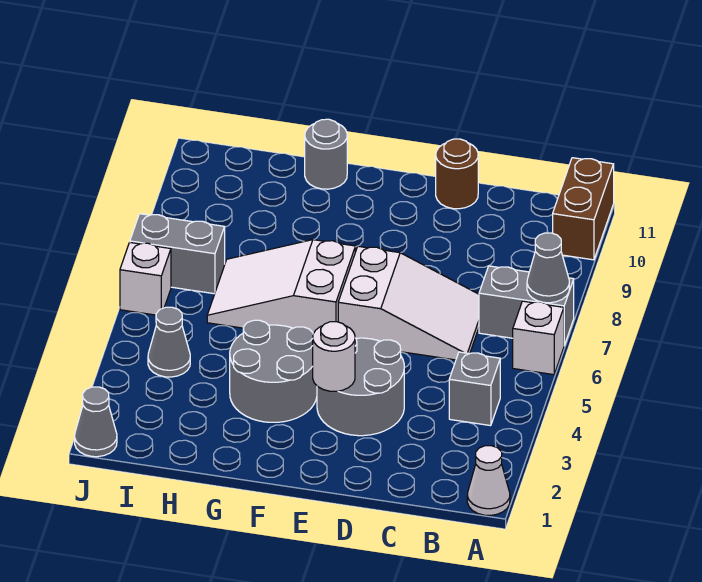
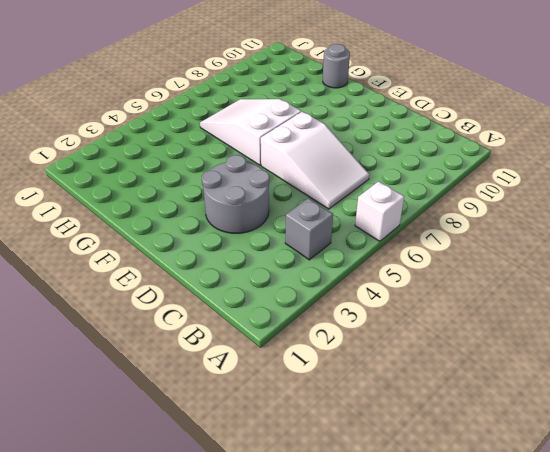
none -> white cone A1 level 1
none -> grey brick A7:B7 level 1
none -> brown brick A10:A11 level 1

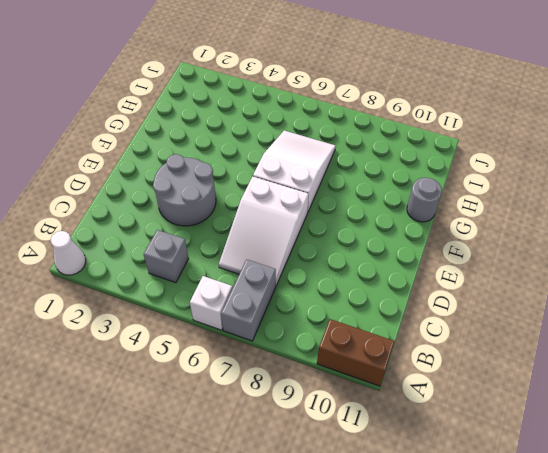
none -> brown round brick D11 level 1
none -> grey round brick F3:G4 level 1
none -> grey cone I4 level 1

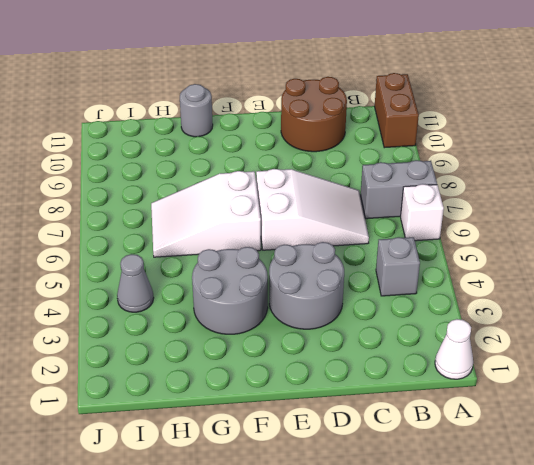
brown round brick C10:D11 level 1 -> brown round brick D11 level 1
none -> grey brick I7:J7 level 1
none -> grey cone J1 level 1
none -> white brick J6 level 1

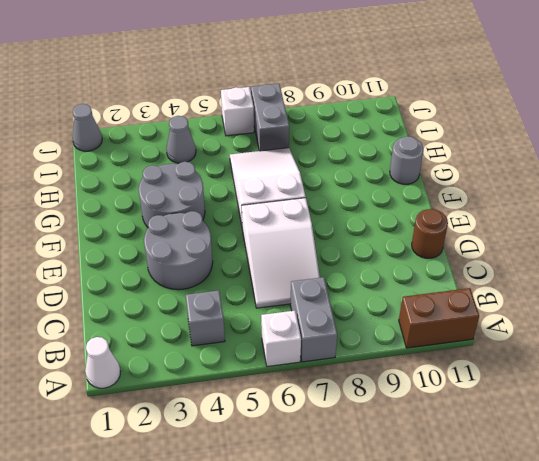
none -> grey cone A7 level 2
none -> white round brick E3 level 2

